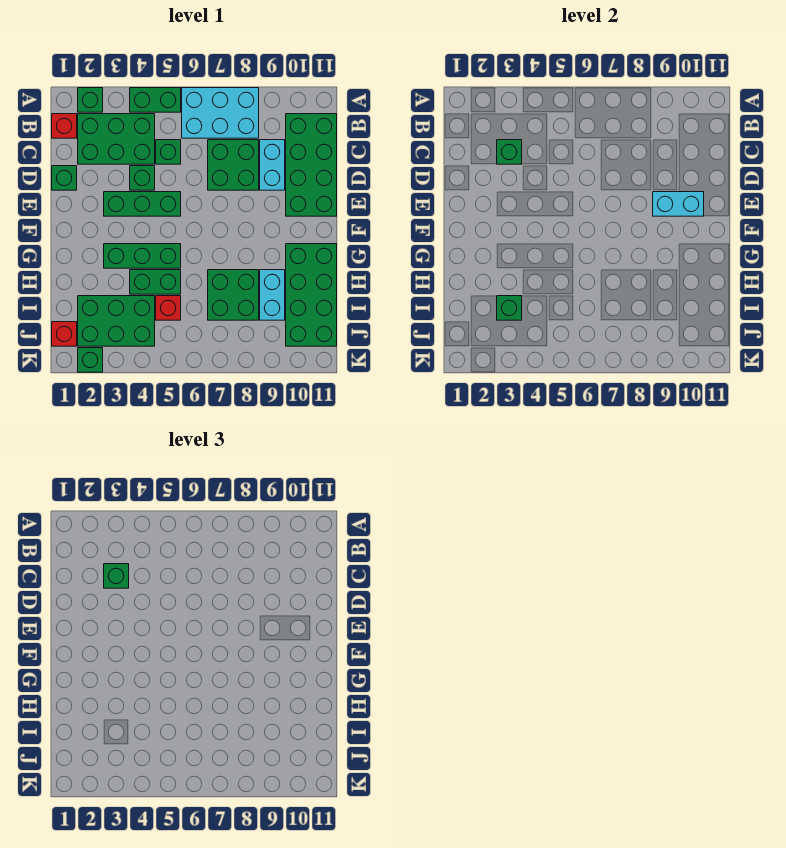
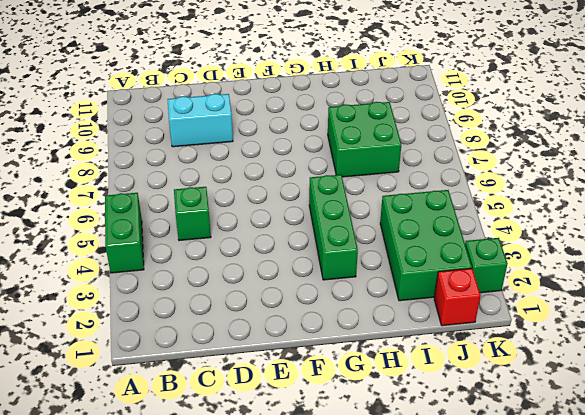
none -> green brick A2 level 1
none -> cyan brick A6:B8 level 1
none -> red brick B1 level 1

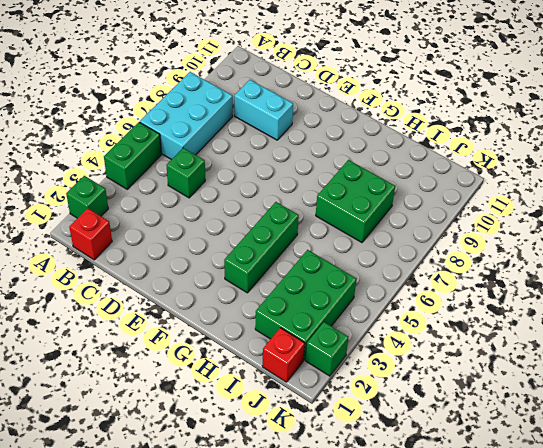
none -> green brick B2:C4 level 1
none -> green brick B10:E11 level 1
none -> green brick C7:D8 level 1

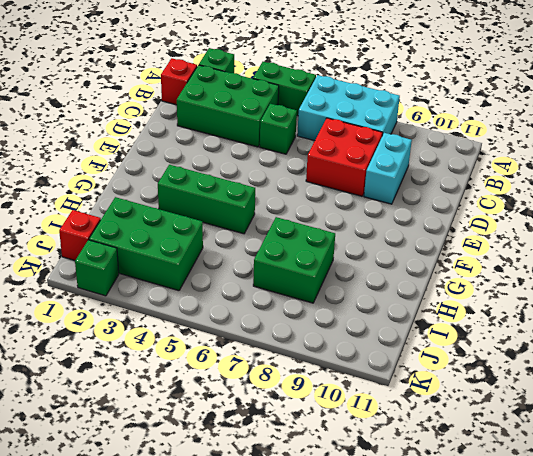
red brick C7:D8 level 1 -> green brick C7:D8 level 1
none -> green brick B10:E11 level 1
none -> green brick D1 level 1
none -> green brick D4 level 1

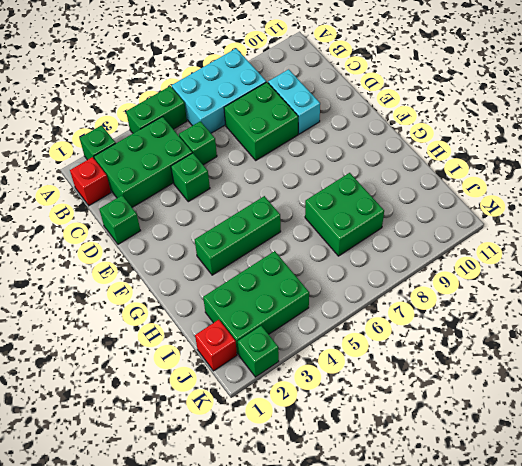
none -> green brick B10:E11 level 1
none -> green brick E3:E5 level 1
none -> green brick G10:J11 level 1

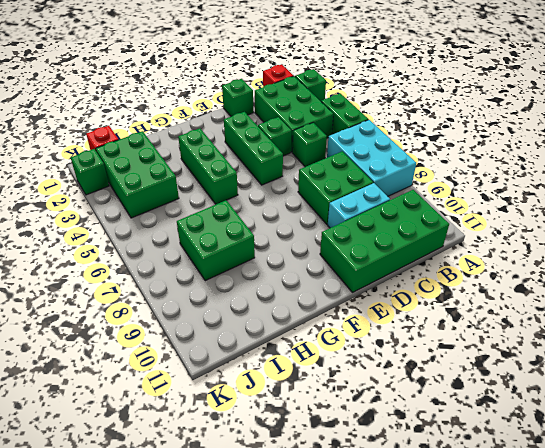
none -> green brick G10:J11 level 1
none -> green brick H4:H5 level 1
none -> cyan brick H9:I9 level 1

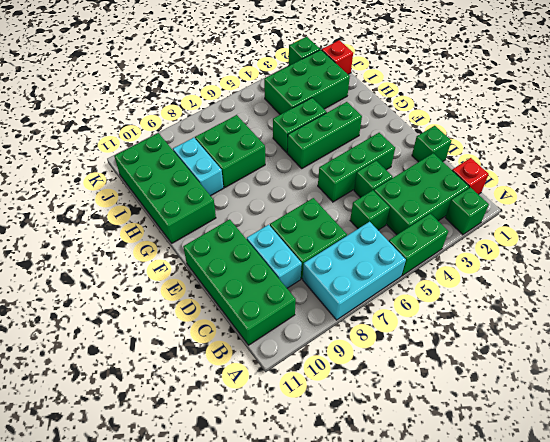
none -> red brick I5 level 1
none -> green brick C3 level 2
none -> cyan brick E9:E10 level 2

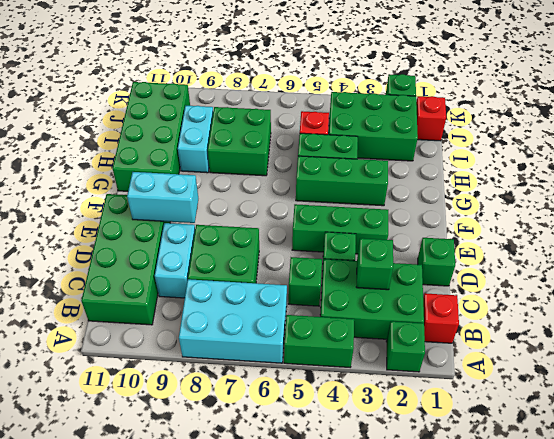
none -> green brick I3 level 2
none -> green brick C3 level 3

